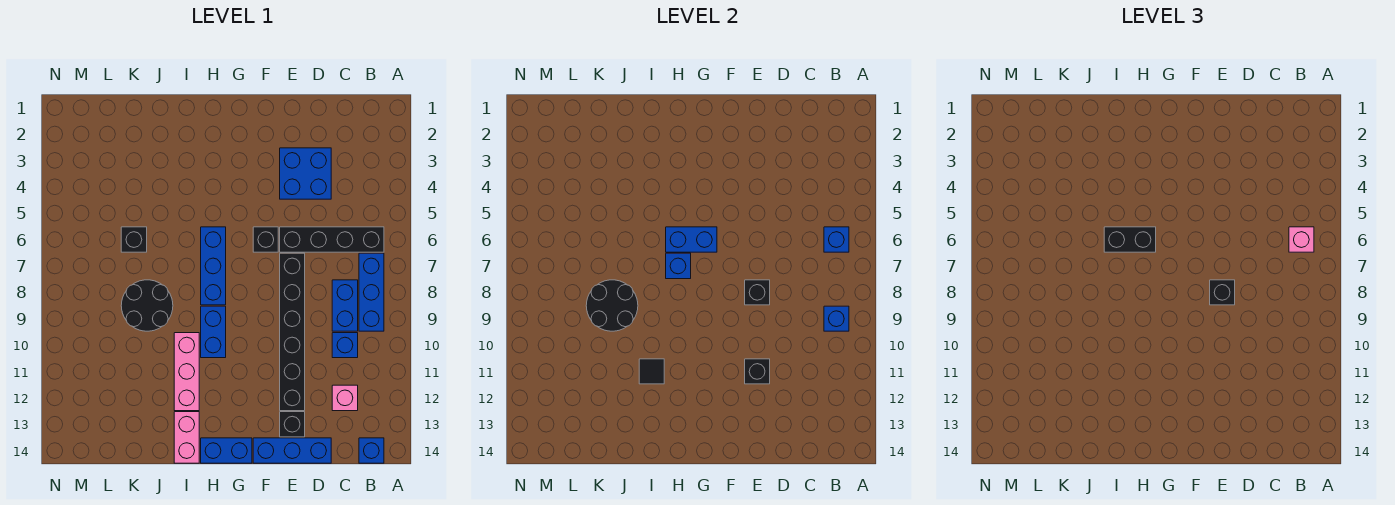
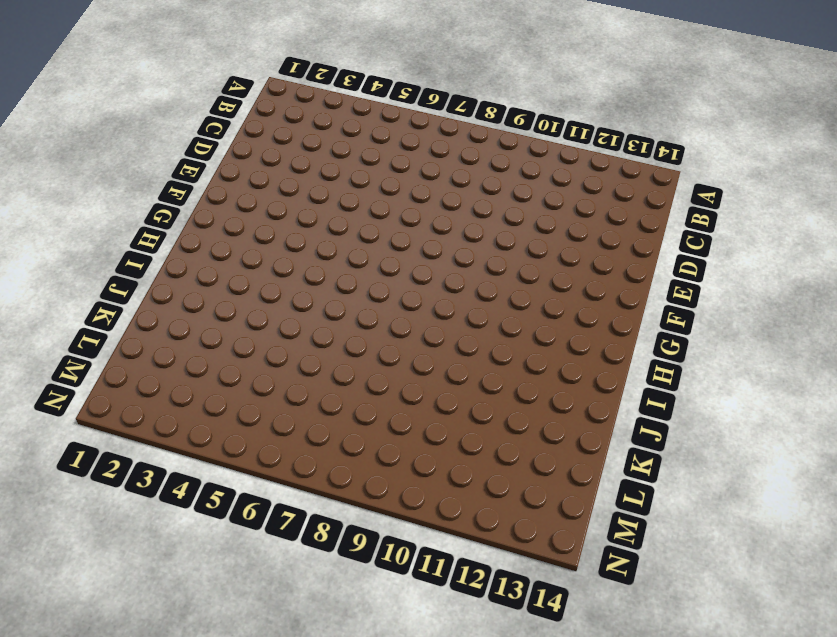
none -> black brick B6:E6 level 1
none -> blue brick B7:B9 level 1
none -> blue brick B14 level 1

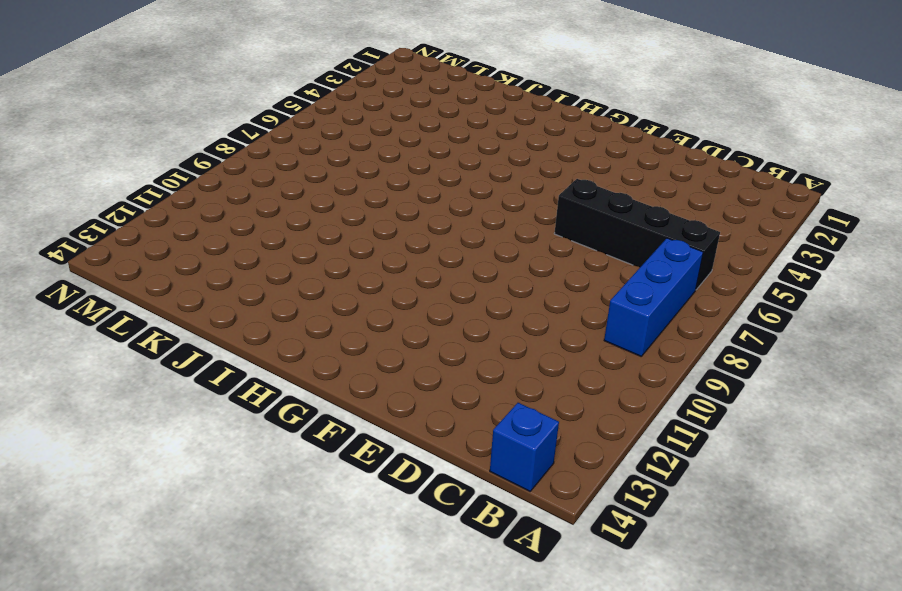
none -> blue brick C8:C9 level 1
none -> blue brick C10 level 1
none -> pink brick C12 level 1

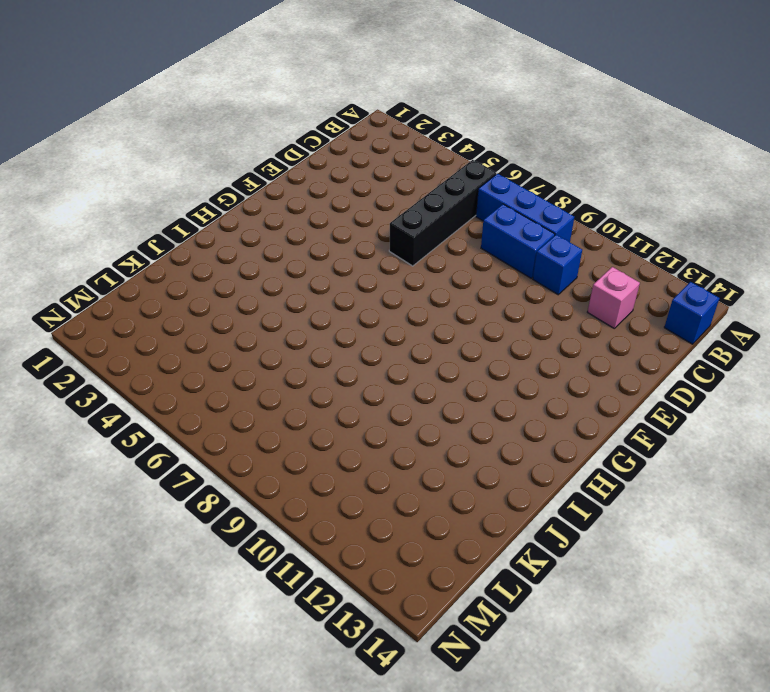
none -> blue brick D3:E4 level 1
none -> blue brick D14:F14 level 1
none -> black brick E7:E12 level 1

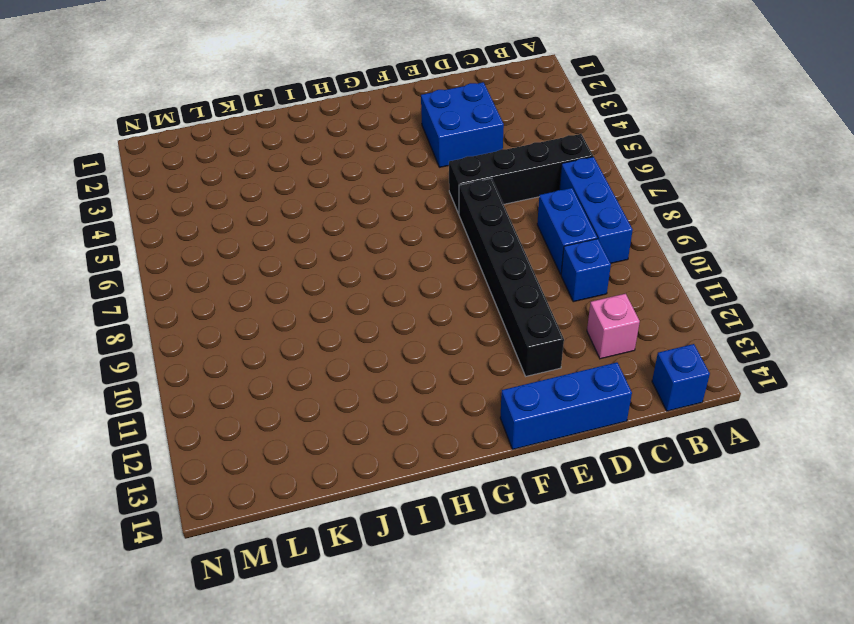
none -> black brick E13 level 1
none -> black brick F6 level 1
none -> blue brick G14:H14 level 1

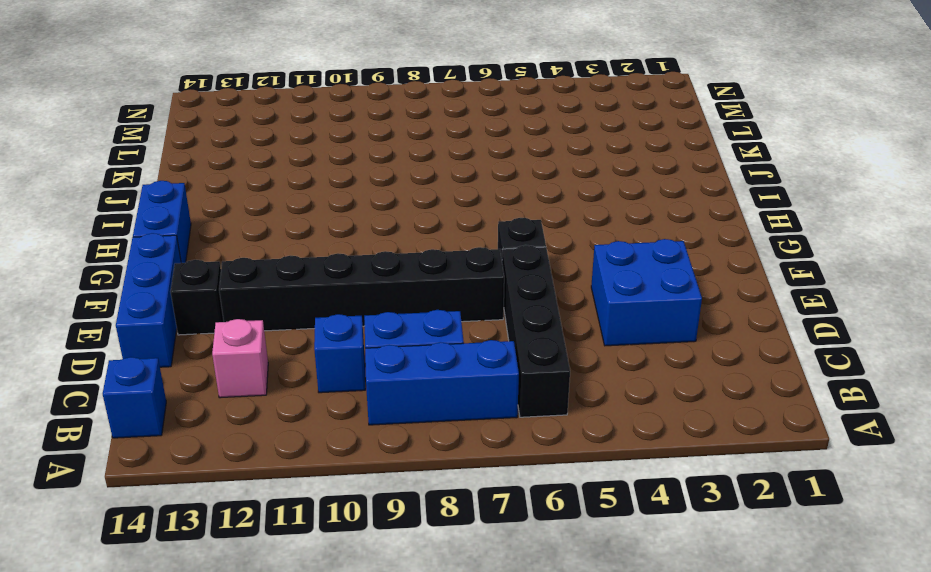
none -> blue brick H6:H8 level 1
none -> blue brick H9:H10 level 1
none -> pink brick I10:I12 level 1

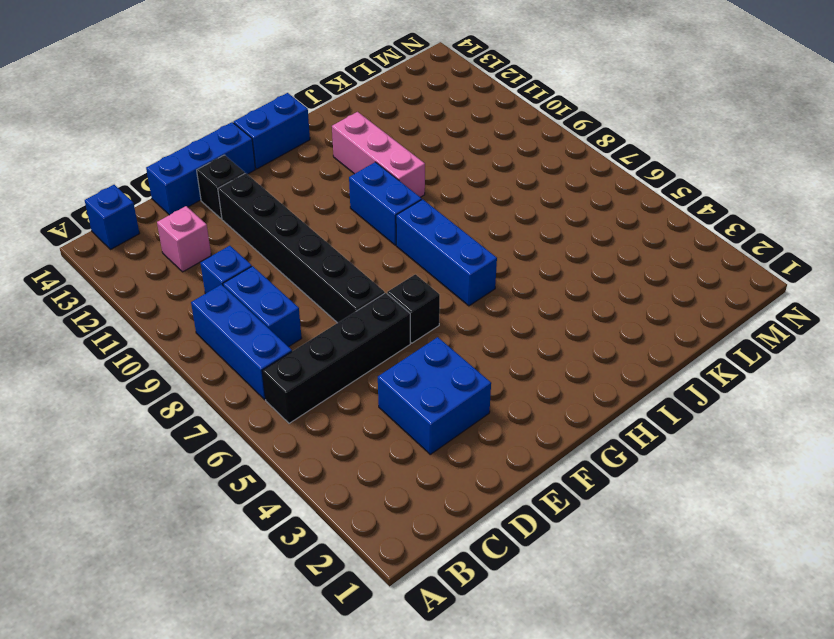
none -> pink brick I13:I14 level 1
none -> black round brick J8:K9 level 1
none -> black brick K6 level 1

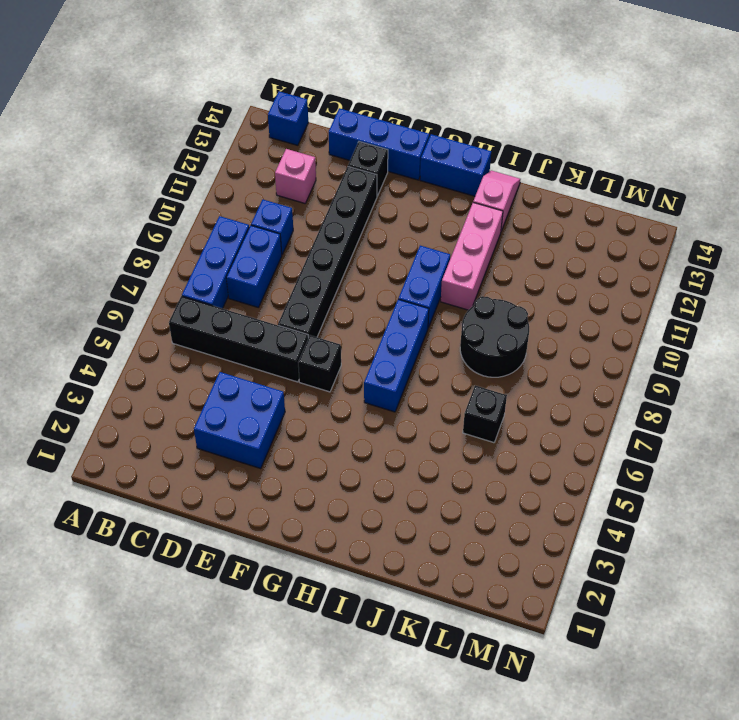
pink slope I13:I14 level 1 top 13 -> pink brick I13:I14 level 1
none -> blue brick B6 level 2
none -> blue brick B9 level 2
none -> black brick E8 level 2

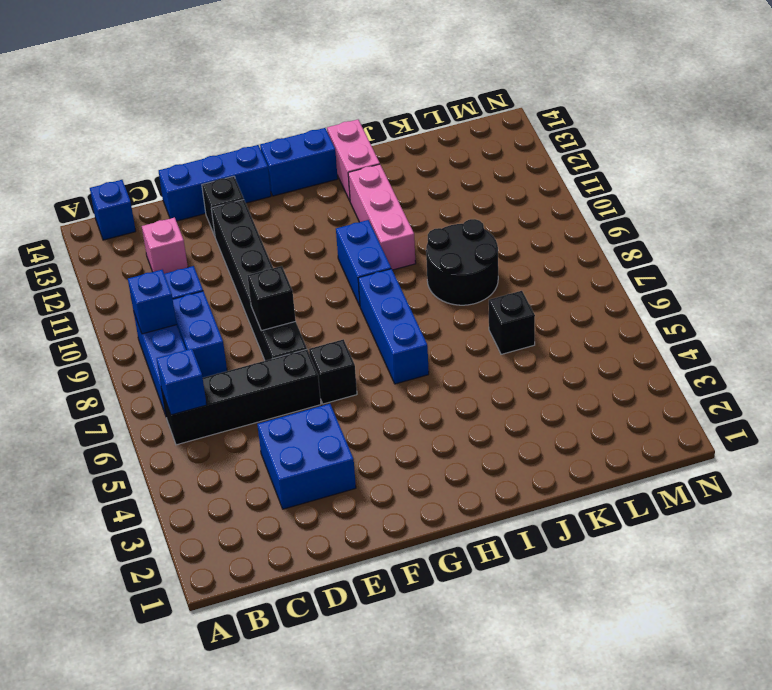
none -> black brick E11 level 2
none -> blue brick G6:H6 level 2
none -> blue brick H7 level 2

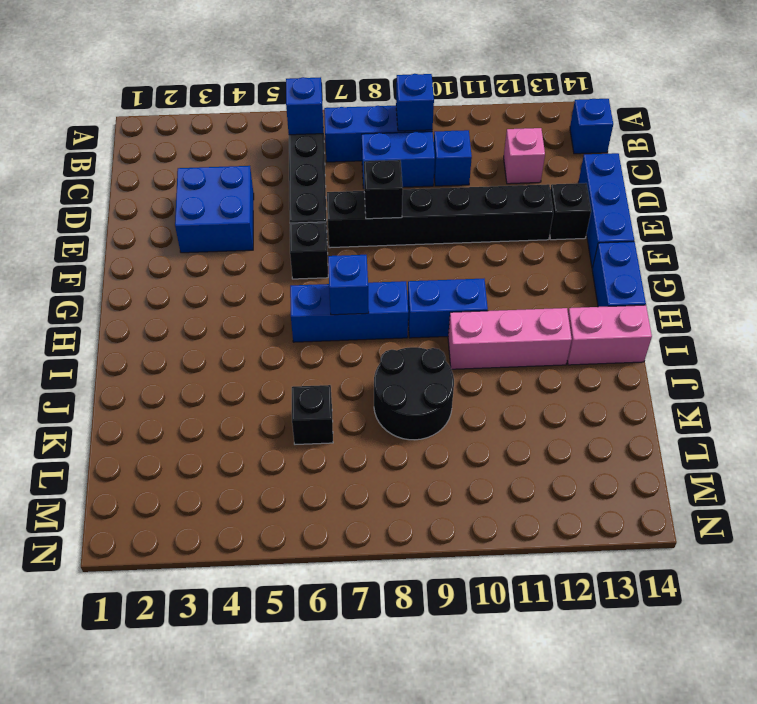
none -> black brick E11 level 2
none -> blue brick G6:H6 level 2
none -> black tile I11 level 2

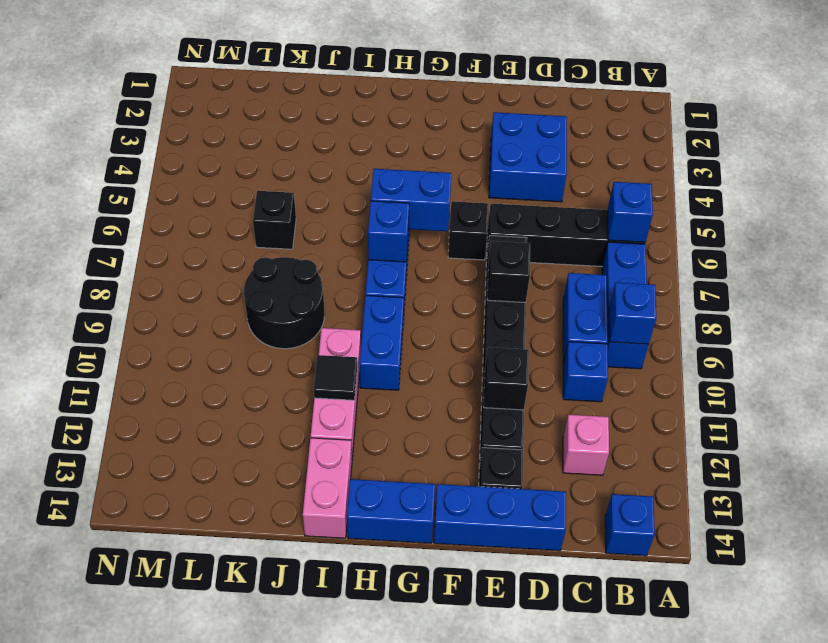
none -> black round brick J8:K9 level 2
none -> pink brick B6 level 3
none -> black brick E8 level 3

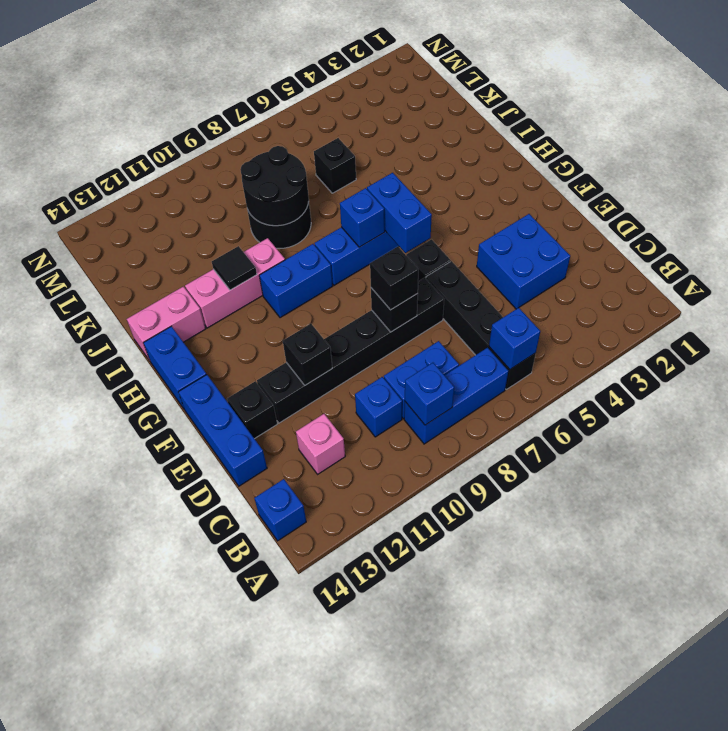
none -> pink brick B6 level 3
none -> black brick H6:I6 level 3

